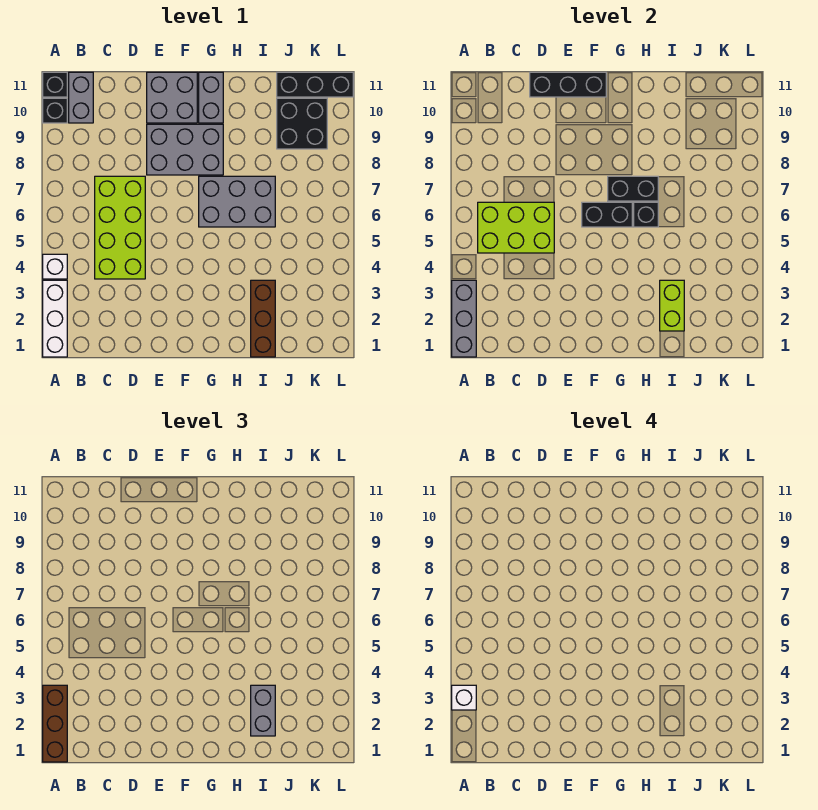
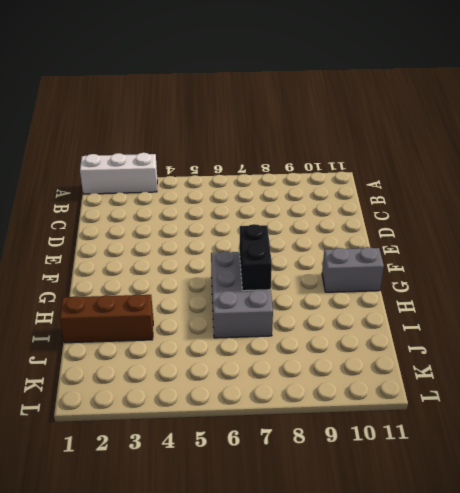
none -> white brick A4 level 1
none -> black brick A10 level 1
none -> black brick A11 level 1

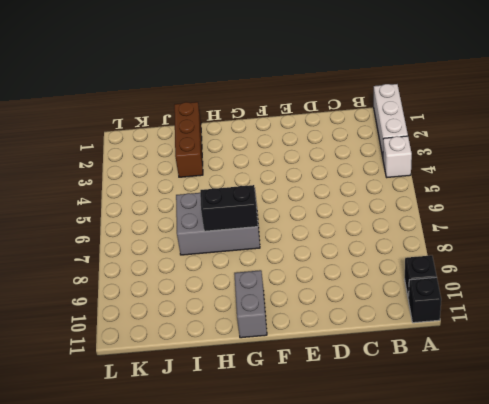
none -> grey brick B10:B11 level 1
none -> lime brick C4:D7 level 1
none -> grey brick E8:G9 level 1

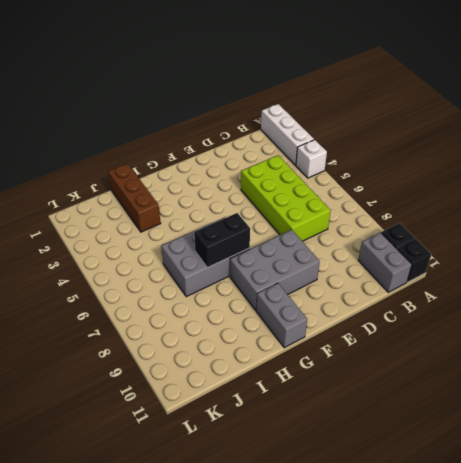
none -> grey brick E10:F11 level 1
none -> black brick J9:K10 level 1
none -> black brick J11:L11 level 1

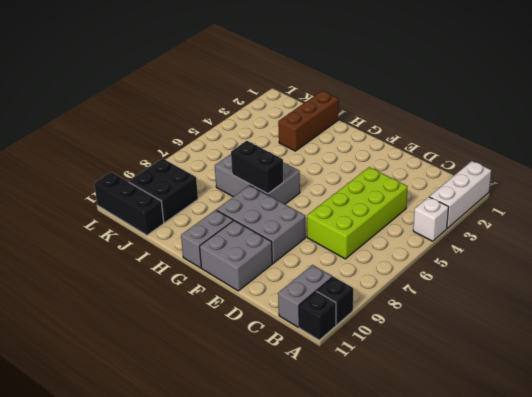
none -> grey brick A1:A3 level 2
none -> lime brick B5:D6 level 2
none -> black brick D11:F11 level 2

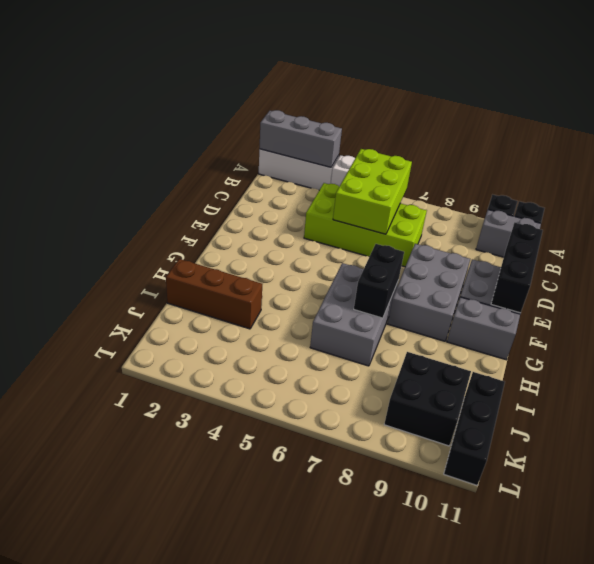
none -> black brick F6:G6 level 2
none -> black brick H6 level 2
none -> lime brick I2:I3 level 2

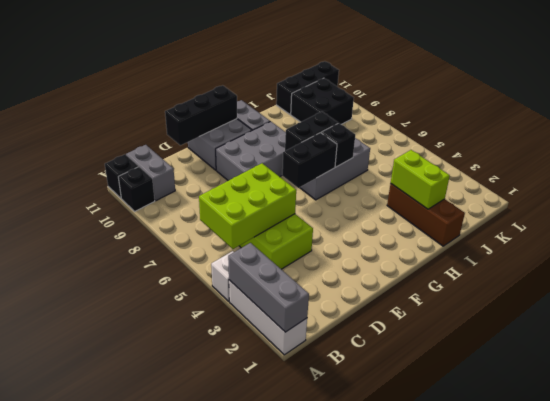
none -> brown brick A1:A3 level 3
none -> grey brick I2:I3 level 3
none -> white brick A3 level 4

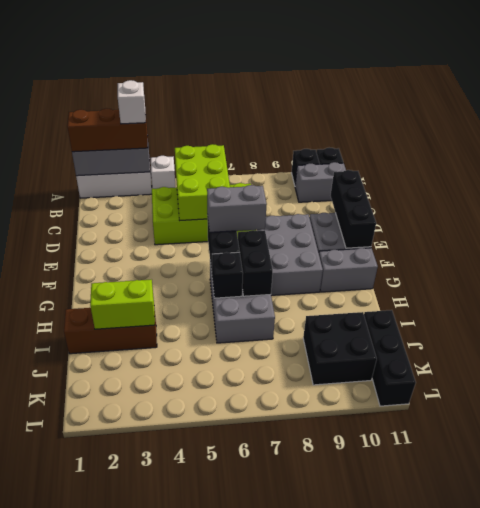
grey brick F6:F7 level 3 -> grey brick I2:I3 level 3

